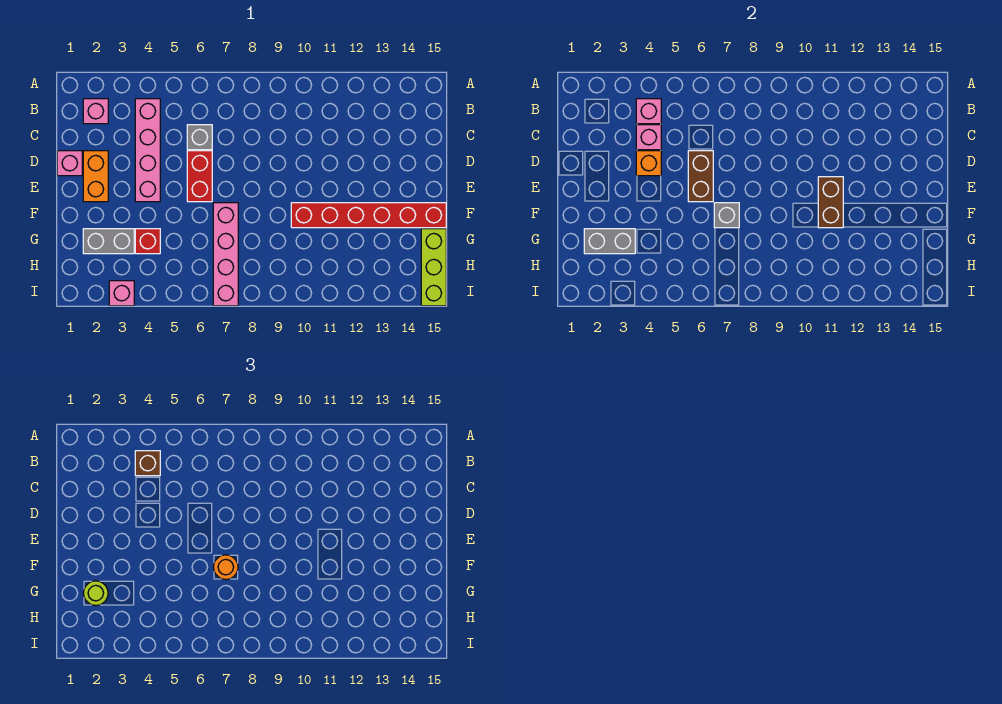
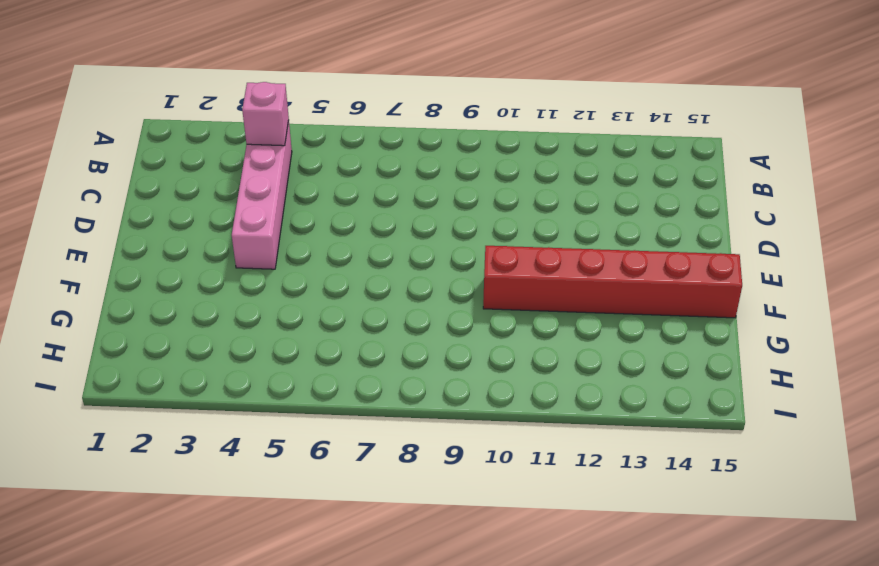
none -> pink brick B2 level 1
none -> grey brick C6 level 1
none -> pink brick D1 level 1

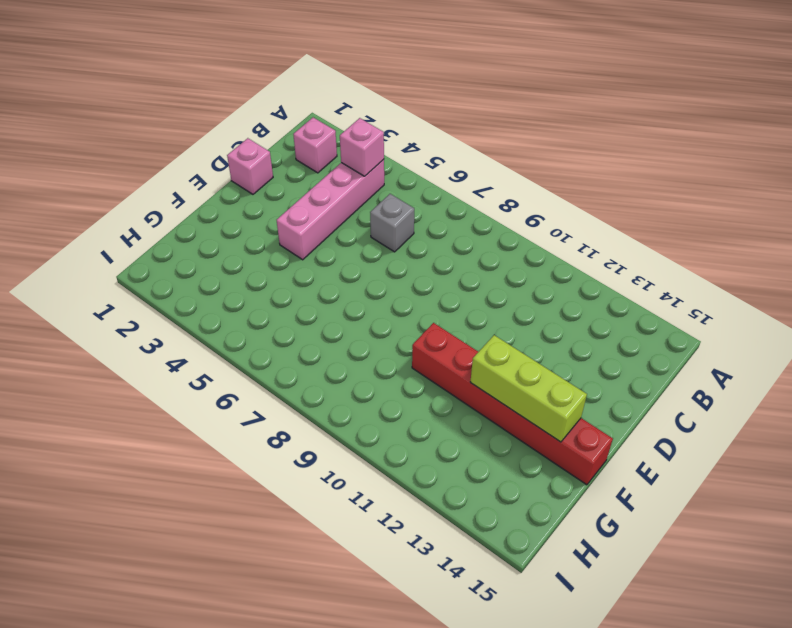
lime brick F12:F14 level 2 -> lime brick G15:I15 level 1
none -> orange brick D2:E2 level 1
none -> red brick D6:E6 level 1
none -> pink brick F7:I7 level 1

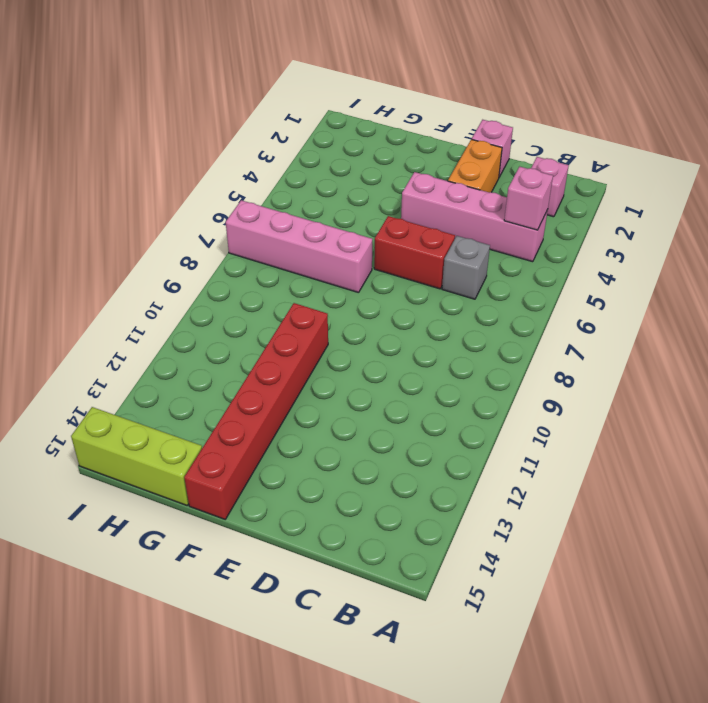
orange brick D2:D3 level 1 -> orange brick D2:E2 level 1
none -> grey brick G2:G3 level 1
none -> red brick G4 level 1
none -> pink brick I3 level 1

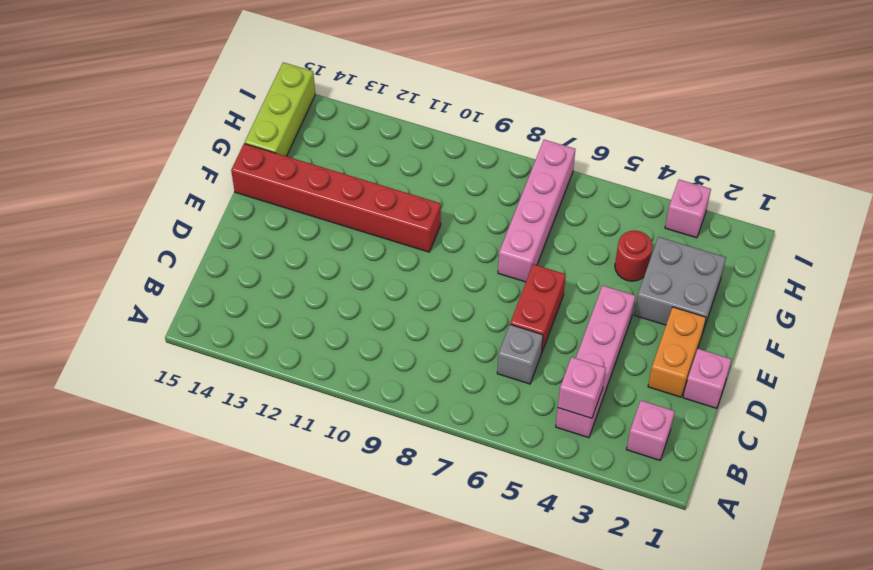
grey brick F2:G3 level 1 -> grey brick G2:G3 level 1
red round brick G4 level 1 -> red brick G4 level 1
none -> pink brick C4 level 2
none -> orange brick D4 level 2
none -> brown brick D6:E6 level 2

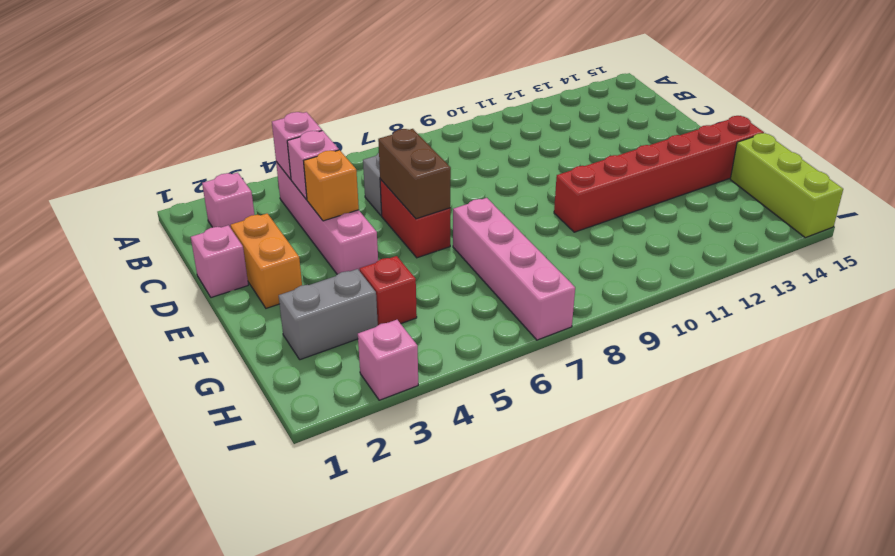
none -> brown brick E11:F11 level 2
none -> grey brick F7 level 2
none -> grey brick G2:G3 level 2

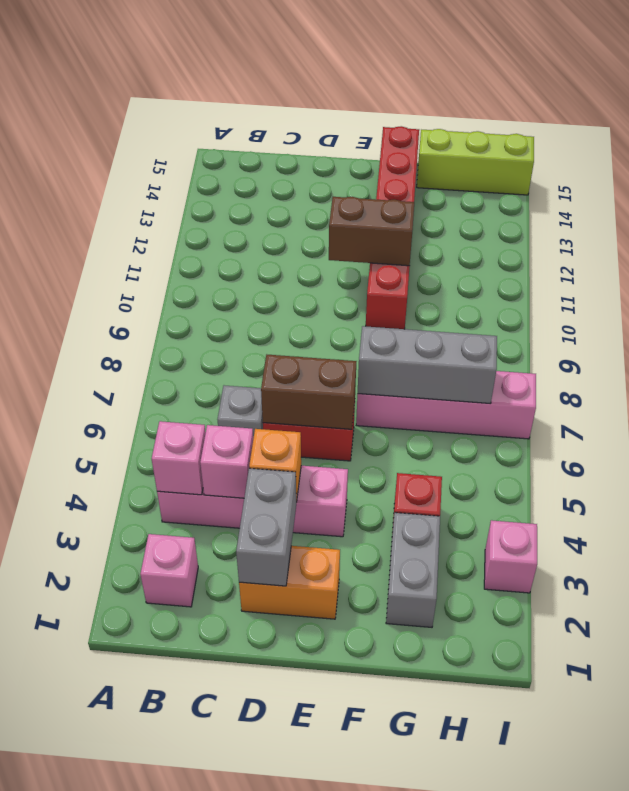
grey brick D2:D3 level 2 -> grey brick G2:G3 level 2
grey brick F7:H7 level 2 -> grey brick F7 level 2
none -> pink brick D1 level 1
none -> brown brick B4 level 3
none -> orange round brick F7 level 3

